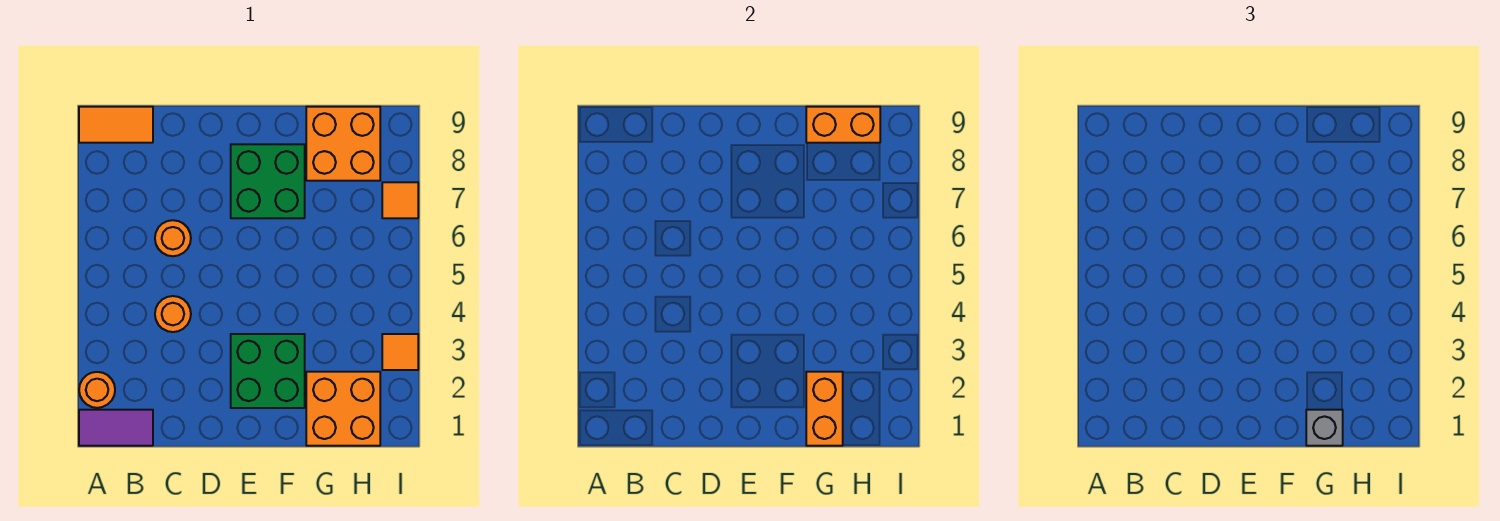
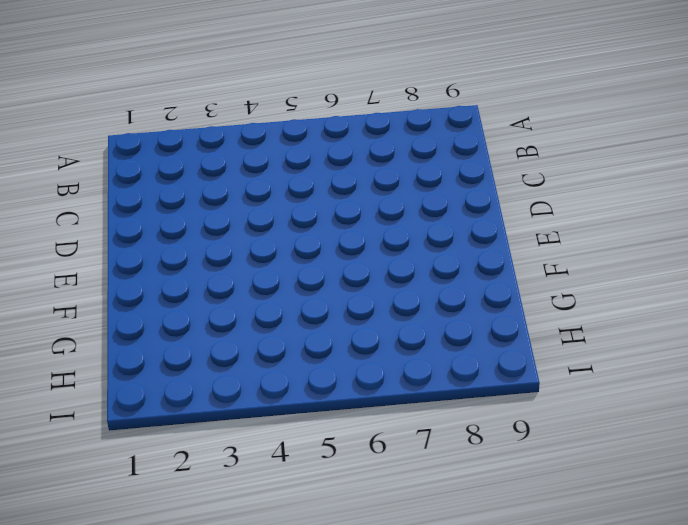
none -> purple tile A1:B1 level 1
none -> orange round brick A2 level 1
none -> orange tile A9:B9 level 1

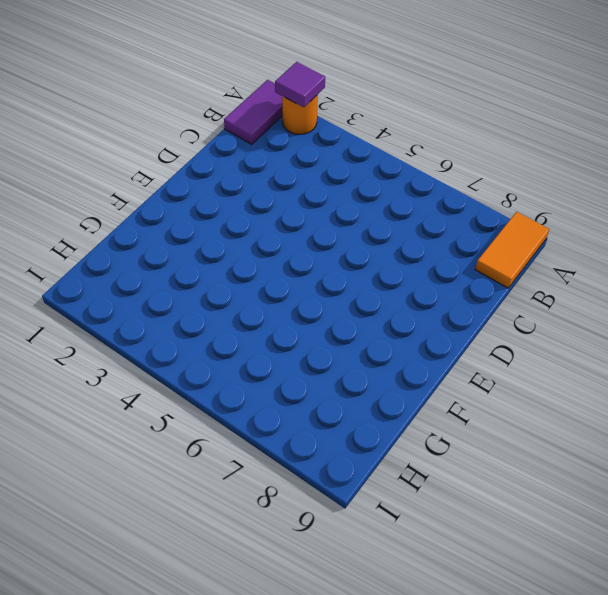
purple tile A2 level 2 -> none
none -> orange round brick C4 level 1
none -> orange round brick C6 level 1
none -> green brick E2:F3 level 1

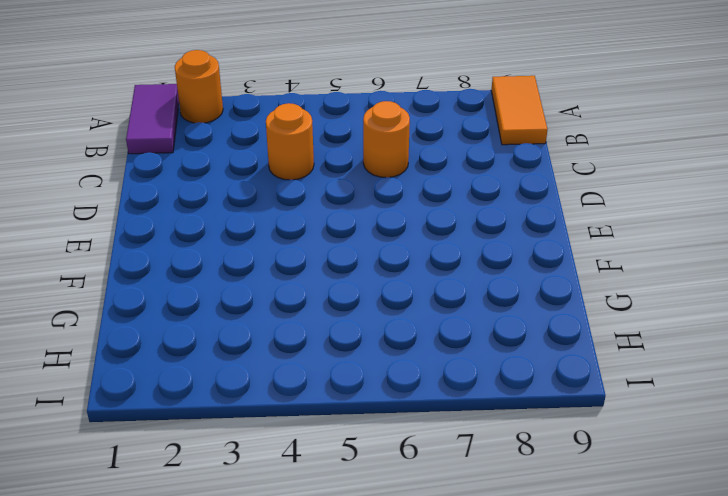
none -> green brick E2:F3 level 1
none -> green brick E7:F8 level 1
none -> orange brick G1:H2 level 1

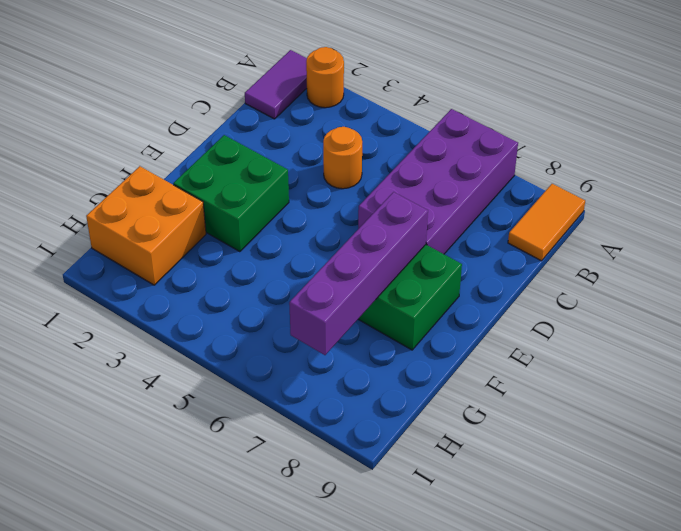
purple brick A6:D7 level 1 -> orange round brick C6 level 1
purple brick E7:H7 level 2 -> none
none -> orange brick G8:H9 level 1
none -> orange tile I3 level 1
none -> orange tile I7 level 1

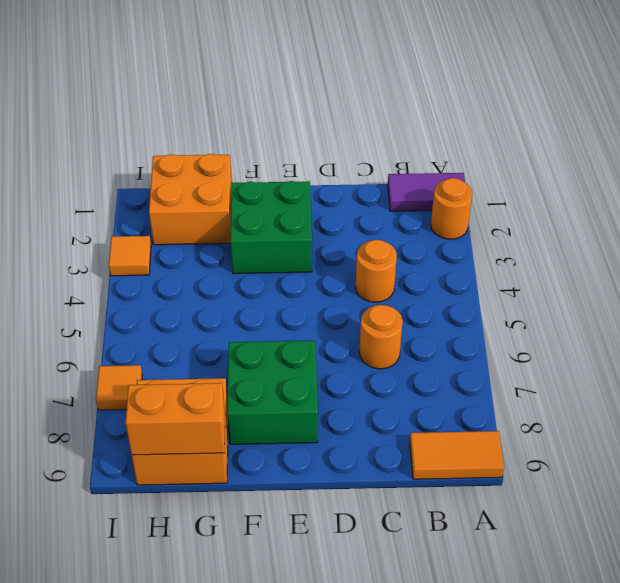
none -> orange brick G1:G2 level 2
none -> grey brick G1 level 3

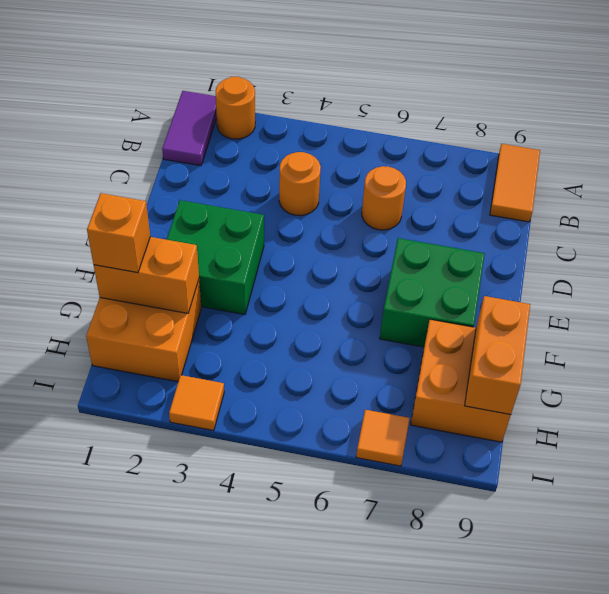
orange brick G1 level 3 -> grey brick G1 level 3

